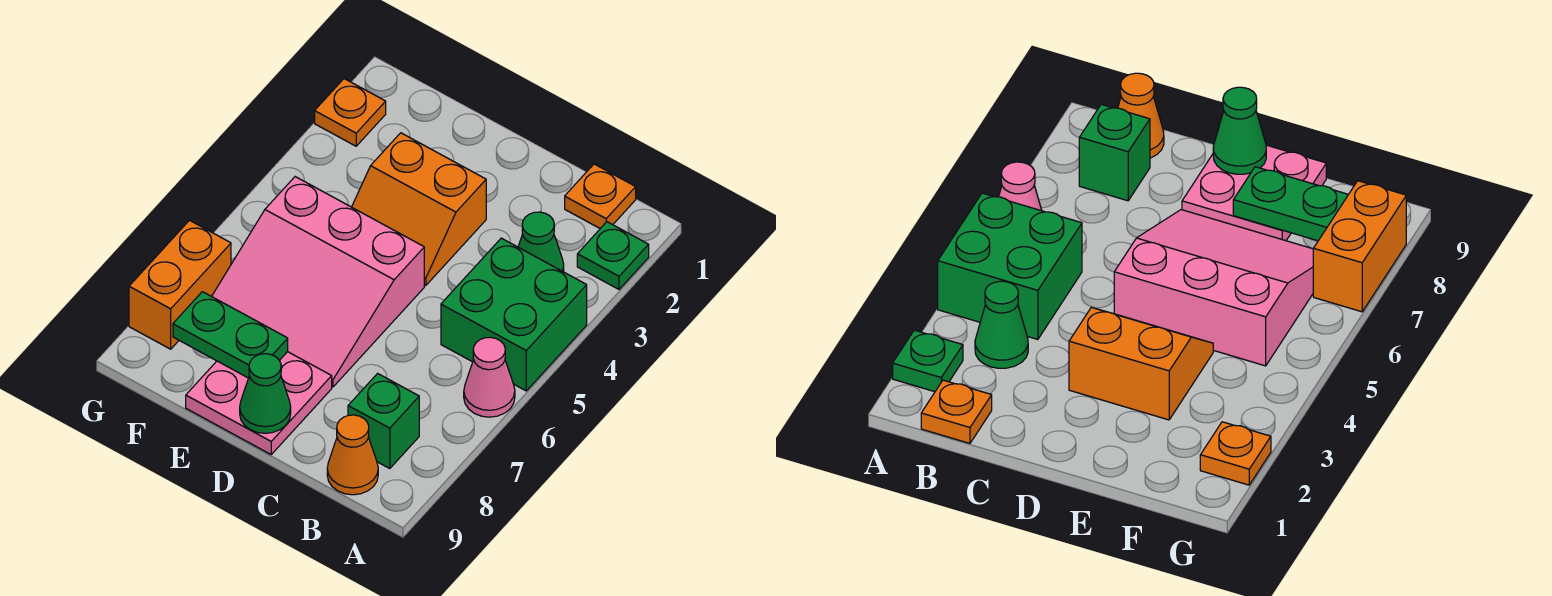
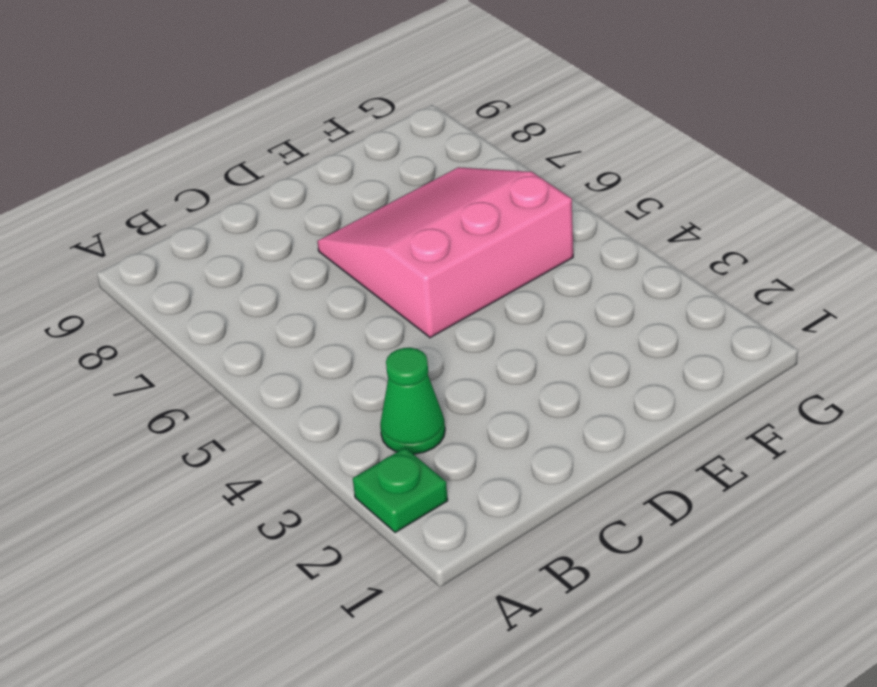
none -> green brick A4:B5 level 1
none -> pink cone A6 level 1
none -> orange plate B1 level 1

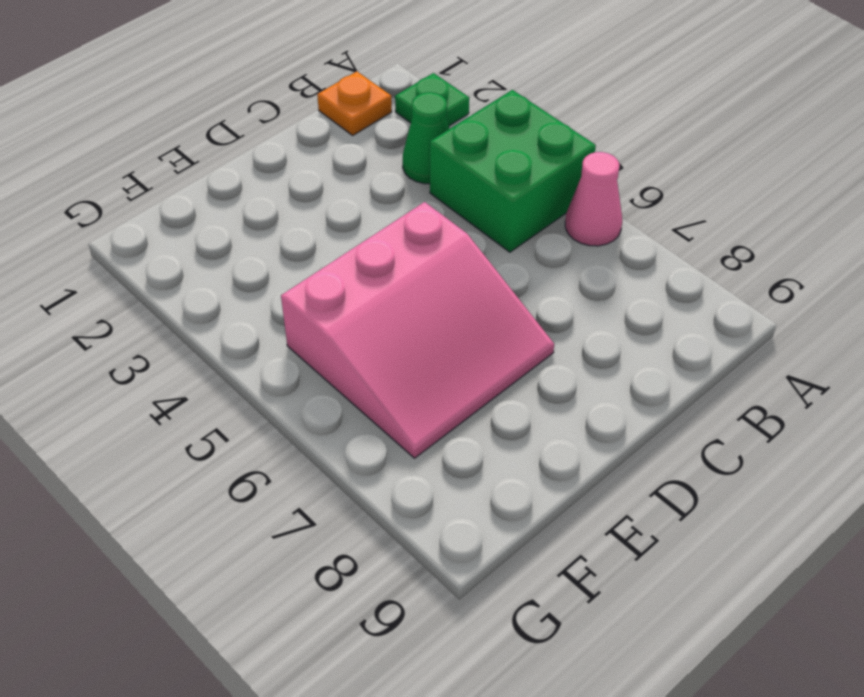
none -> green brick B8 level 1
none -> orange cone B9 level 1
none -> orange slope D3:E4 level 1 top 3

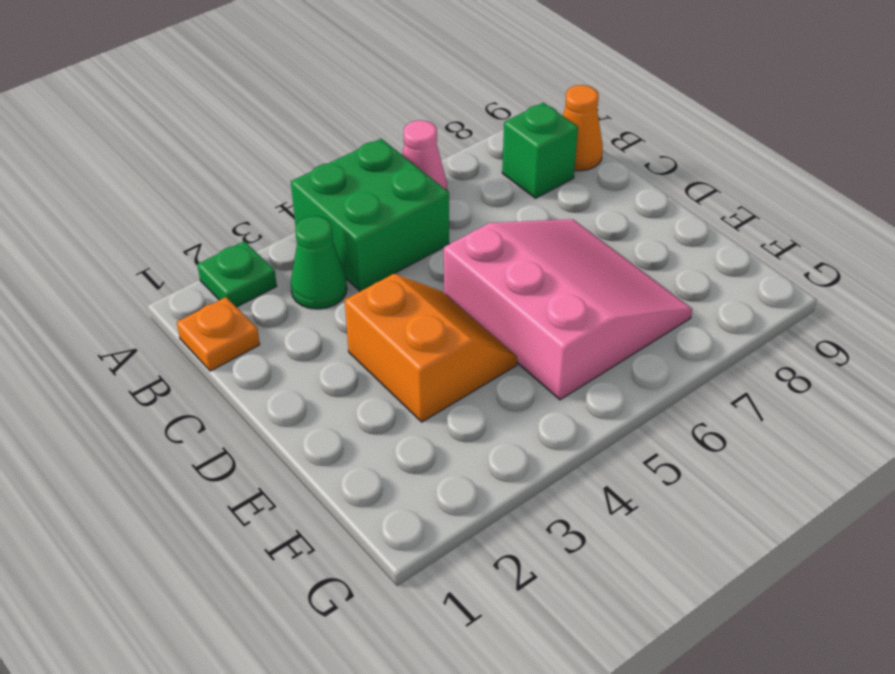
none -> pink plate D8:E9 level 1
none -> orange plate G2 level 1
none -> orange brick G7:G8 level 1

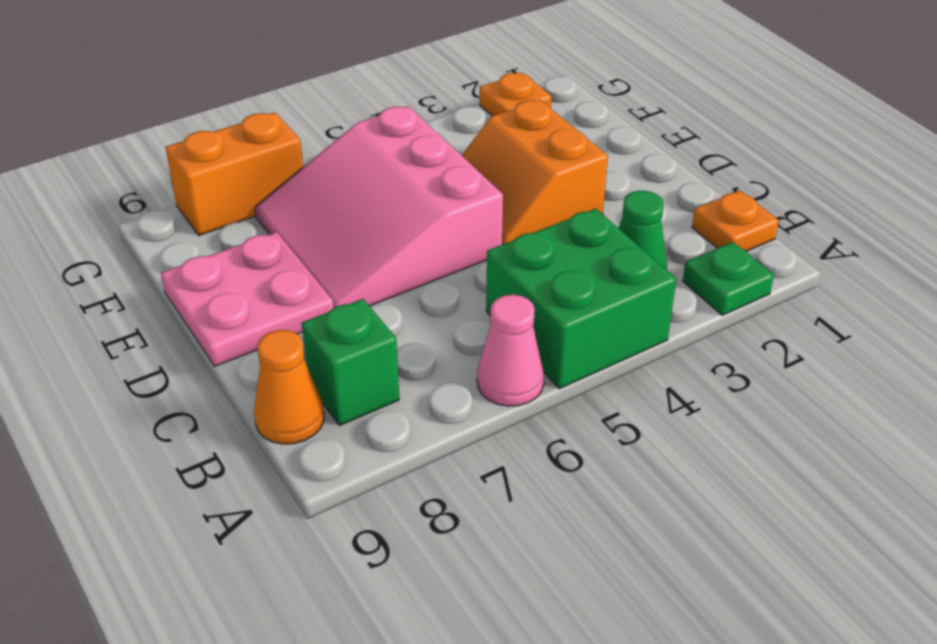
none -> green cone D9 level 2
none -> green plate E8:F8 level 2

